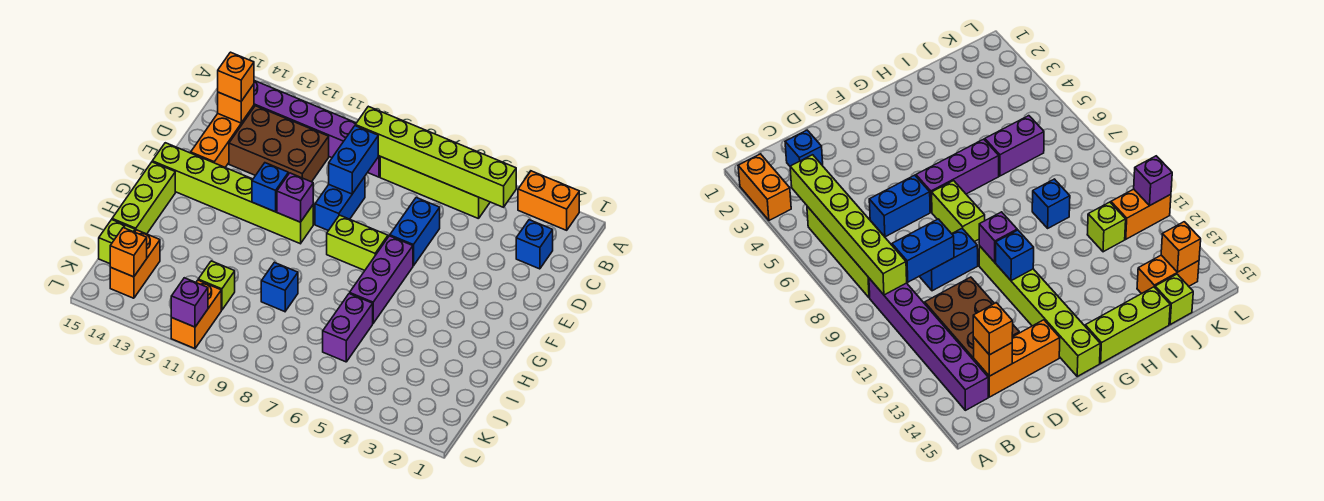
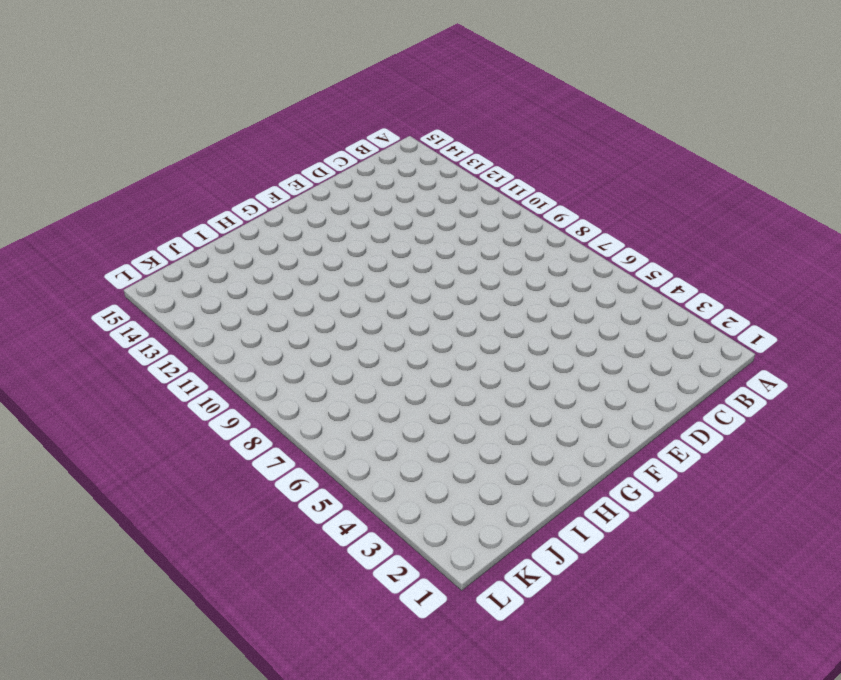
none -> orange brick A2:A3 level 1
none -> lime brick B5:B8 level 1
none -> purple brick B9:B14 level 1

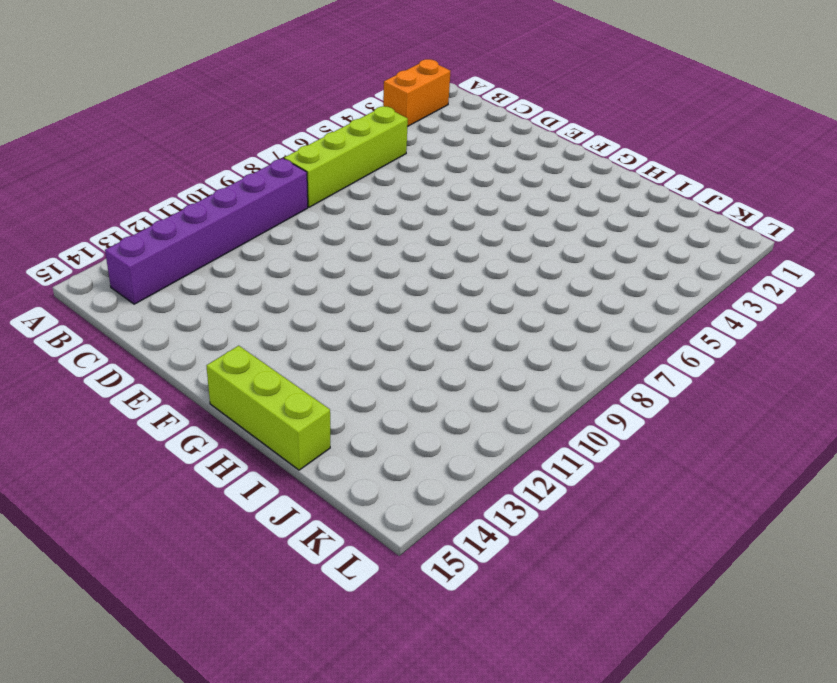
none -> blue brick C2 level 1
none -> brown brick C11:D13 level 1
none -> orange brick C14:E14 level 1

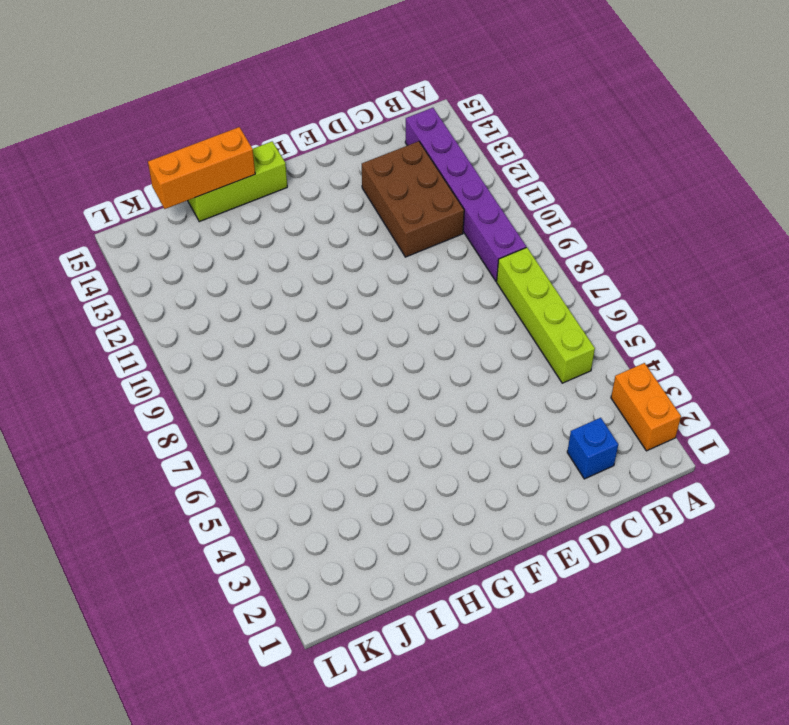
orange brick H15:J15 level 2 -> orange brick C14:E14 level 1
none -> blue brick D6:E6 level 1
none -> blue brick D9:E9 level 1
none -> purple brick F6:H6 level 1

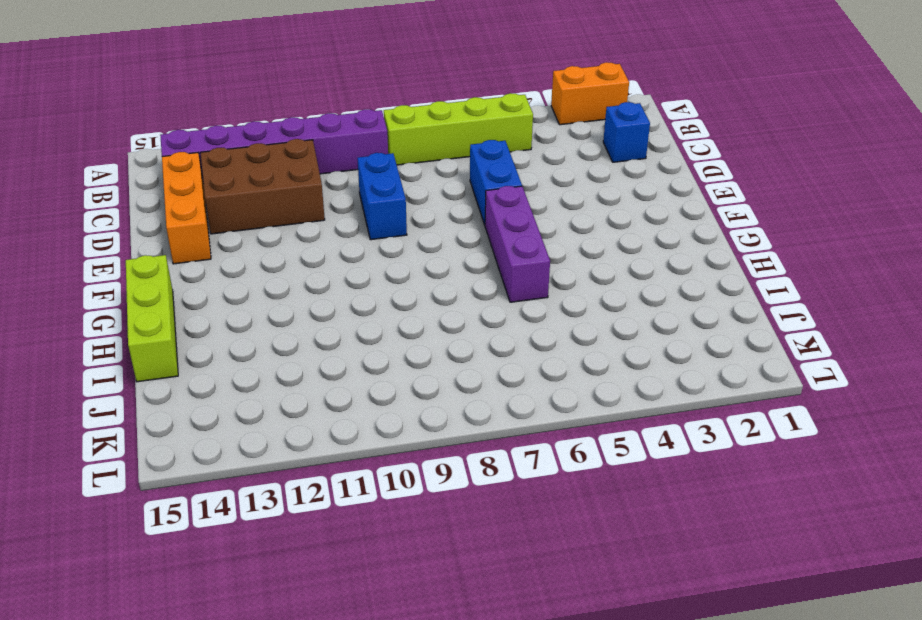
none -> lime brick F7:F8 level 1
none -> lime brick F10:F15 level 1
none -> purple brick I6:J6 level 1

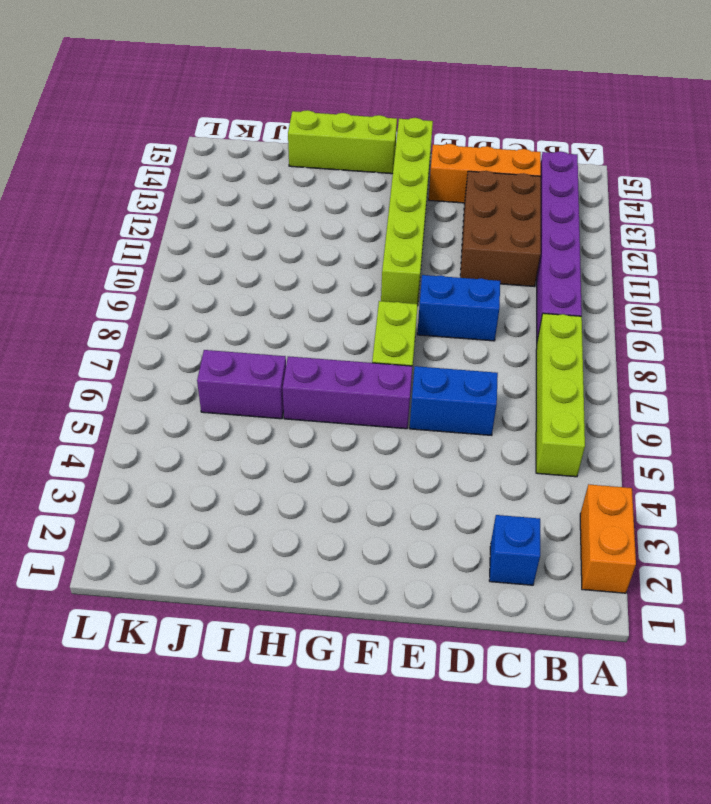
none -> blue brick I9 level 1
none -> lime brick J11 level 1
none -> orange brick J14:K14 level 1

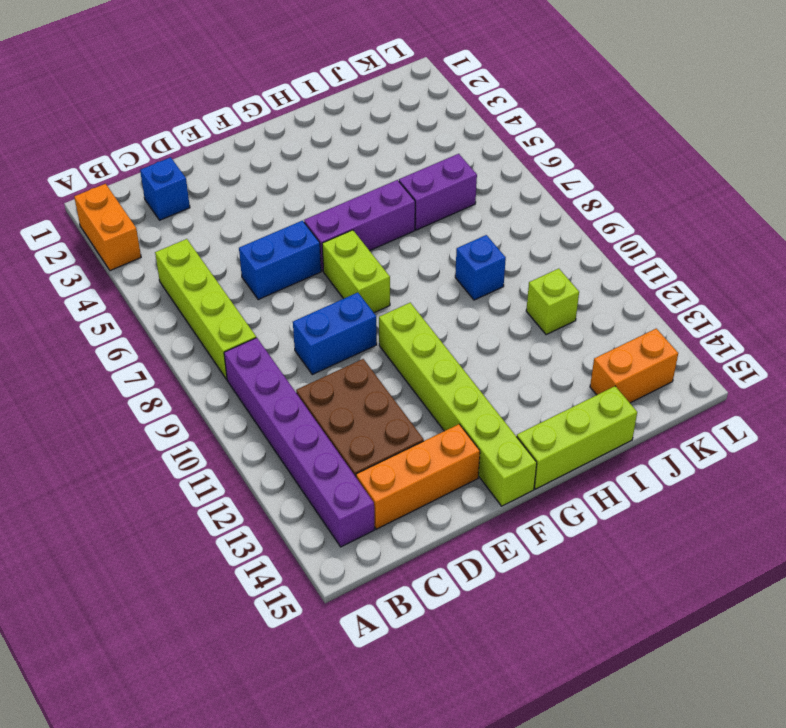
none -> lime brick J15 level 1
none -> orange brick K11:L11 level 1
none -> lime brick B4:B9 level 2

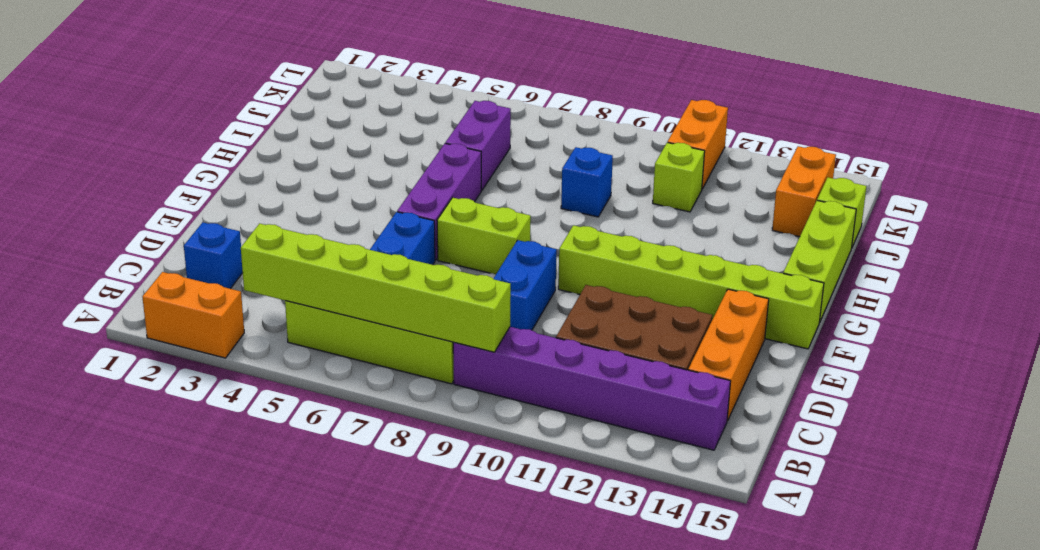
none -> blue brick C9:D9 level 2
none -> orange brick C14 level 2
none -> purple brick F10 level 2

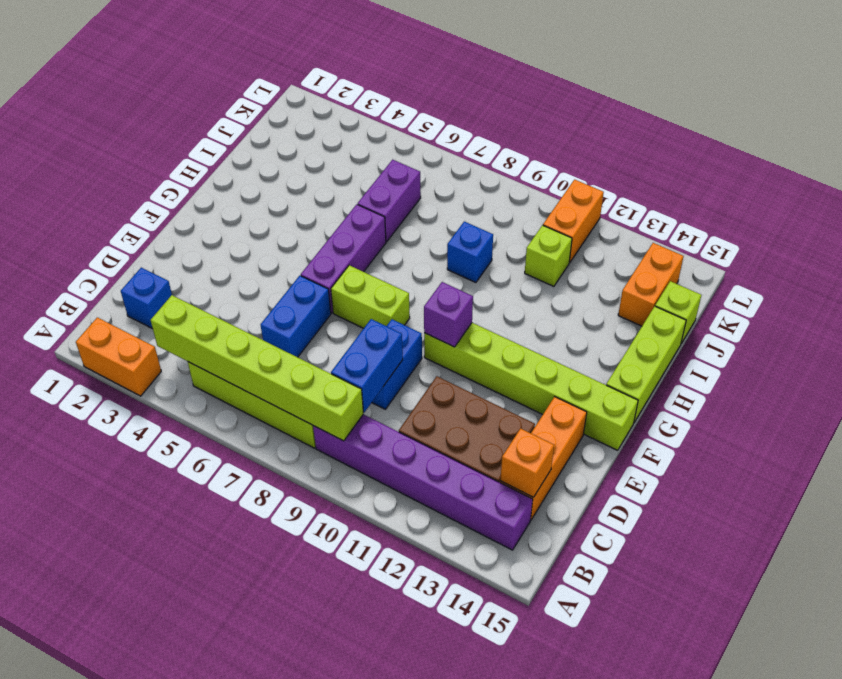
none -> blue brick F11 level 2
none -> orange brick K14 level 2
none -> purple brick L11 level 2

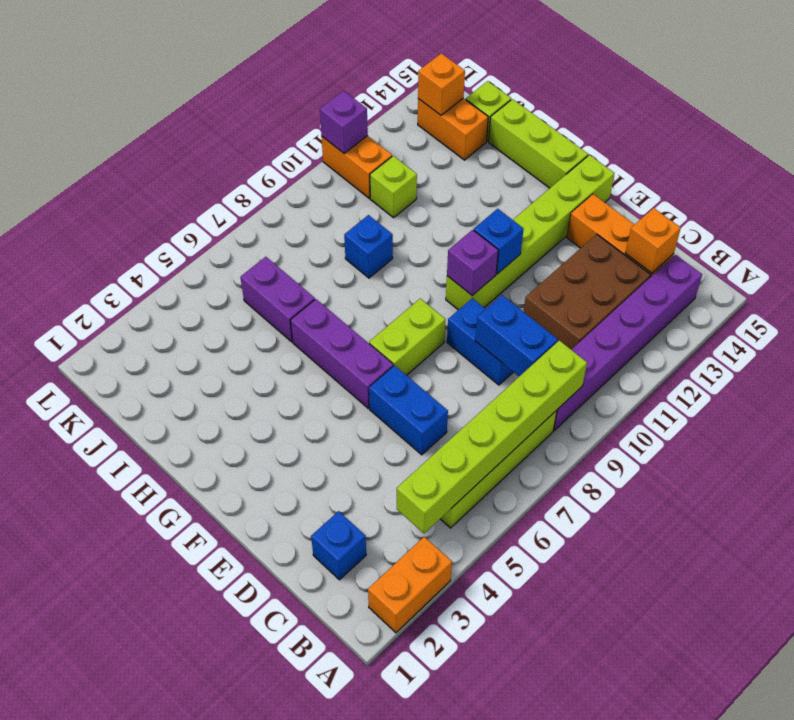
none -> orange brick C14 level 3

